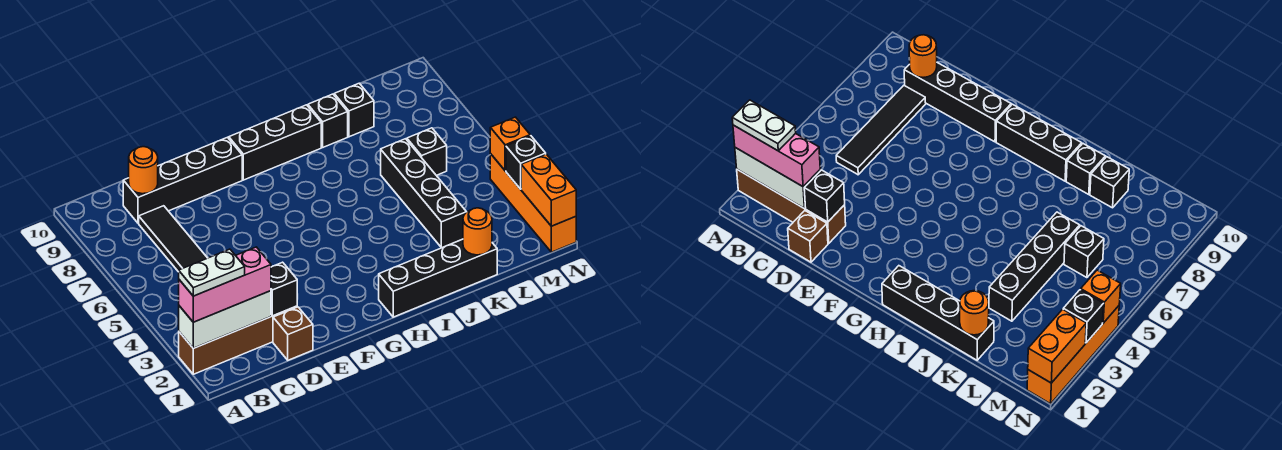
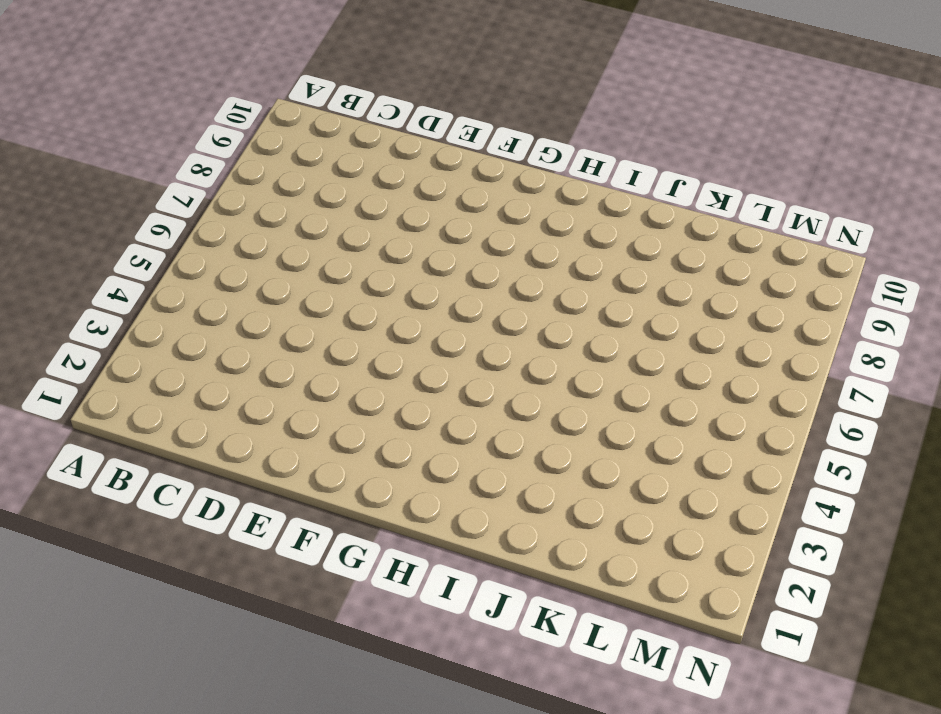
none -> brown brick A2:D2 level 1
none -> black tile C5:C8 level 1
none -> black brick C9:F9 level 1

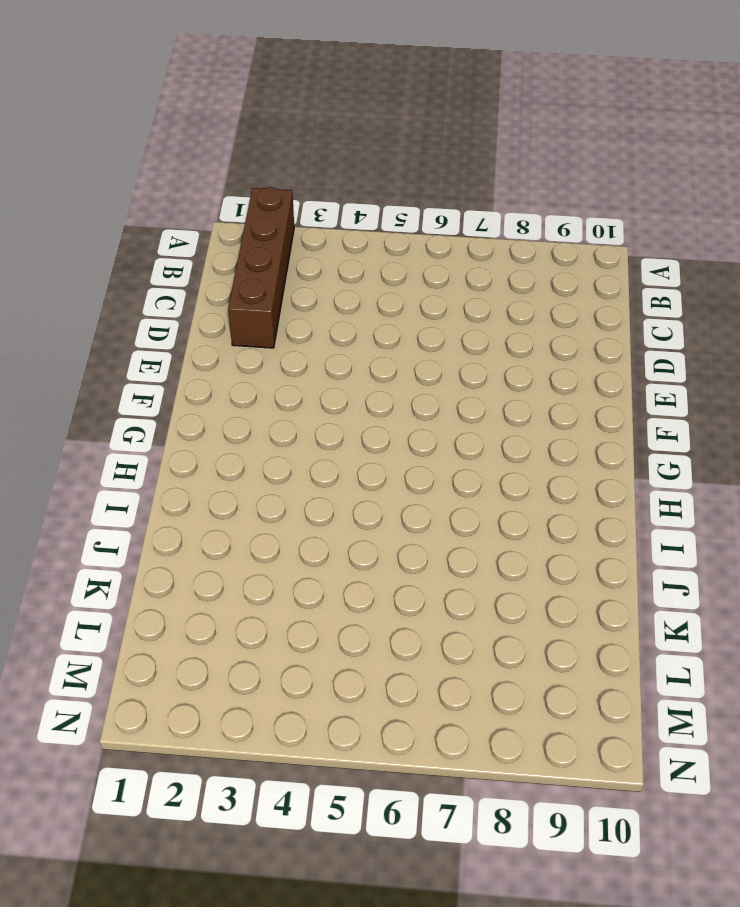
none -> black tile C5:C8 level 1
none -> black brick C9:F9 level 1
none -> brown brick D1 level 1

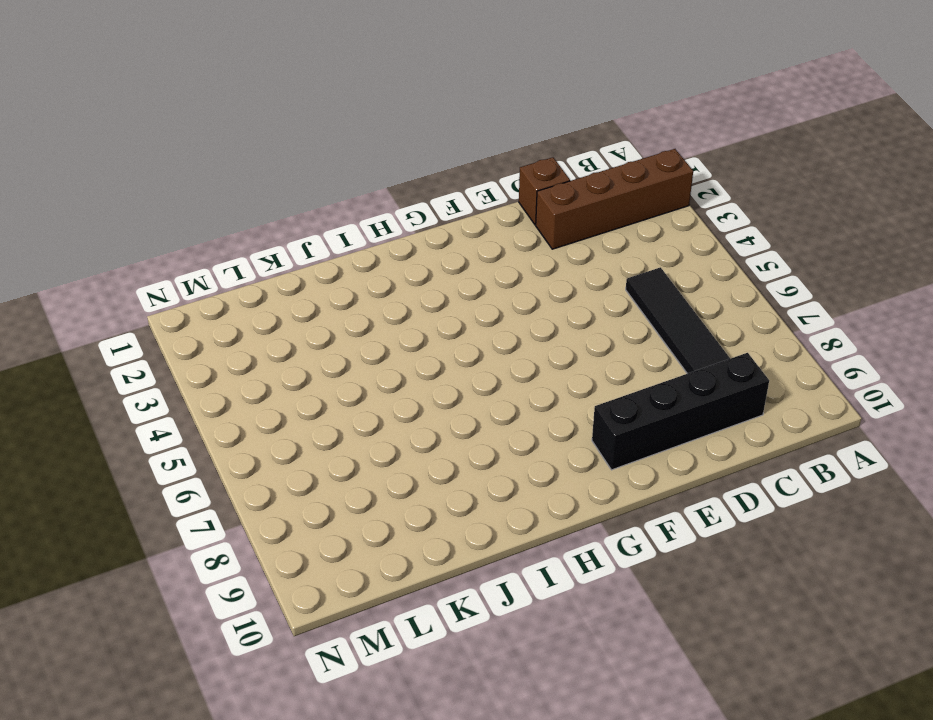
none -> black brick G9:I9 level 1
none -> black brick H1:K1 level 1
none -> black brick J9 level 1

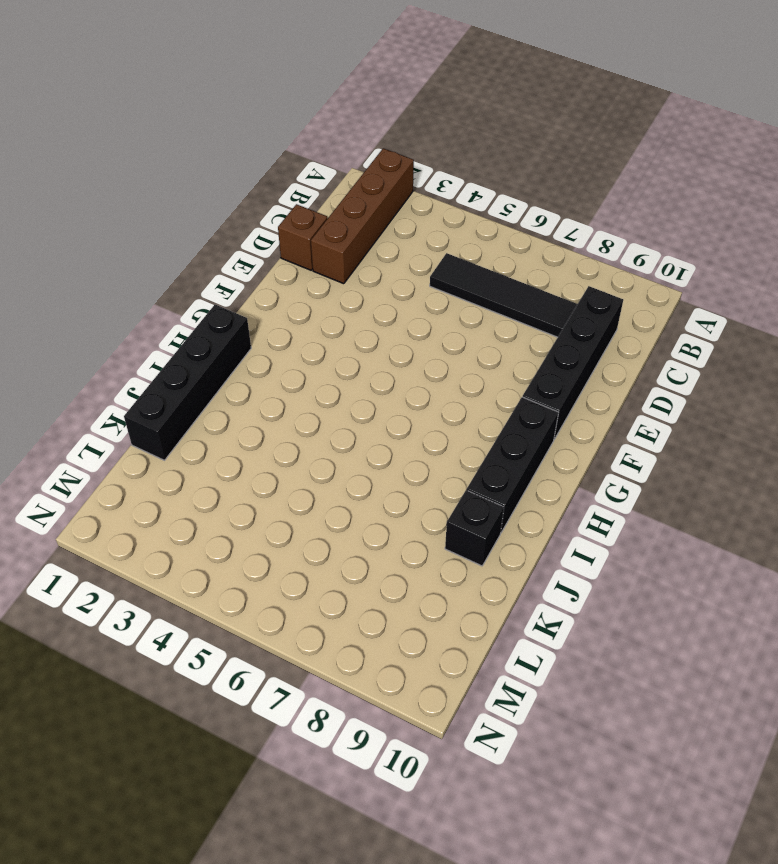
none -> black brick K3:K6 level 1
none -> black brick K9 level 1
none -> black brick L6 level 1

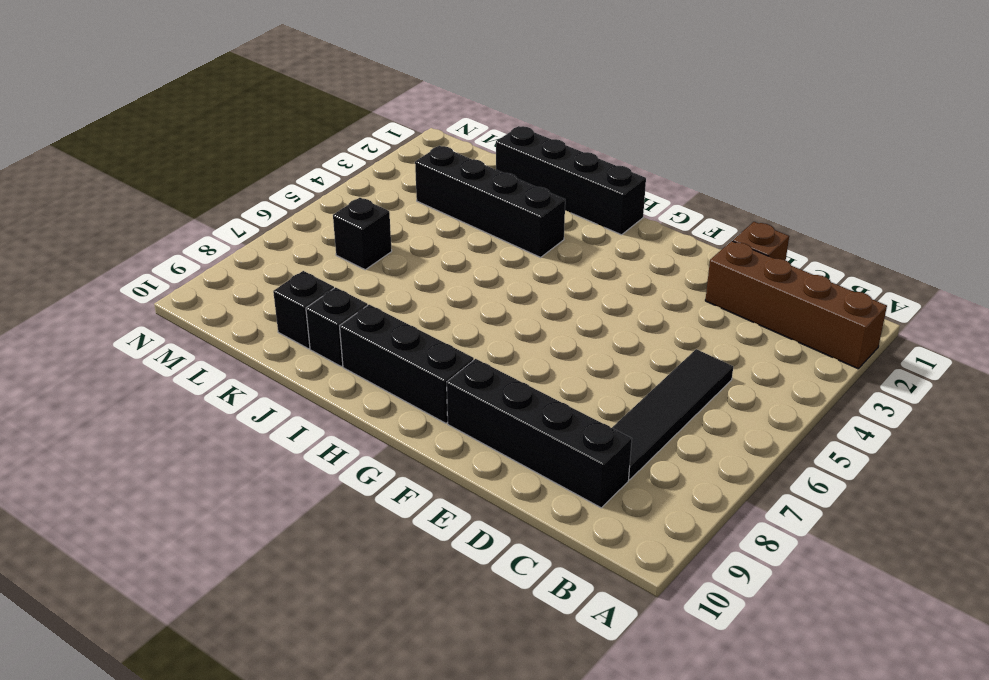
black brick I3:L3 level 1 -> black brick K3:K6 level 1
none -> orange brick N1:N4 level 1
none -> white brick A2:C2 level 2
none -> orange round brick C9 level 2

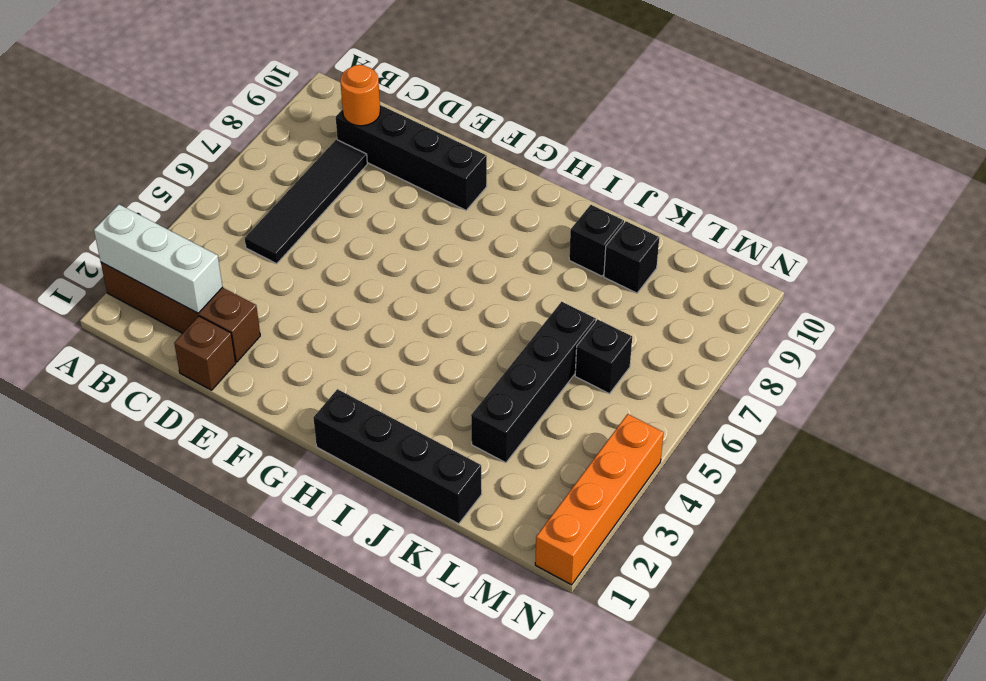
none -> black brick G9:I9 level 1
none -> black brick D2 level 2
none -> orange round brick K1 level 2

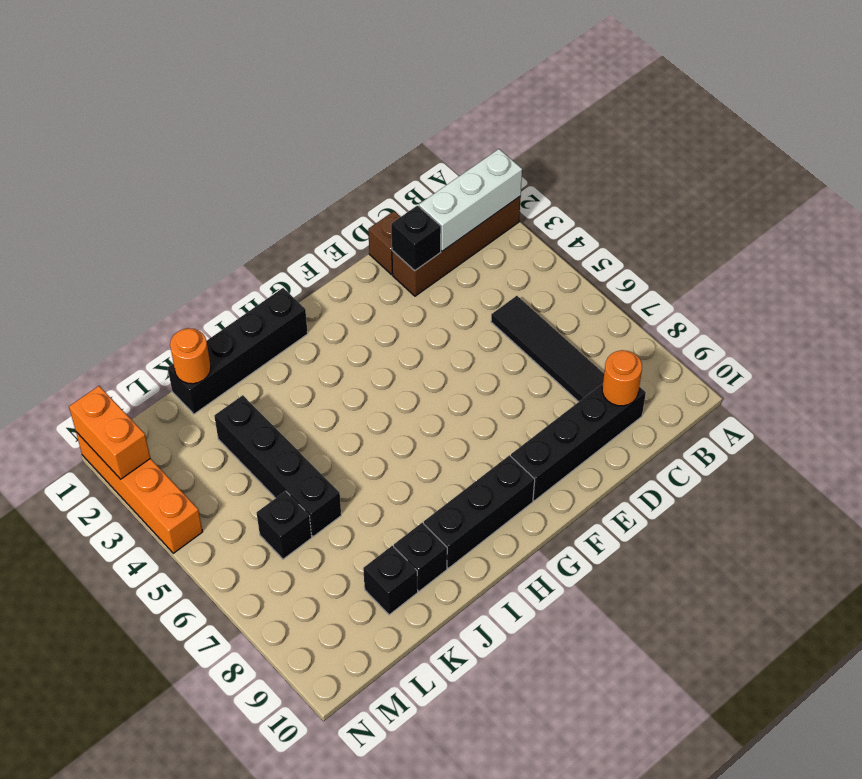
none -> black brick N3 level 2
none -> orange brick N4 level 2
none -> pink brick A2:C2 level 3

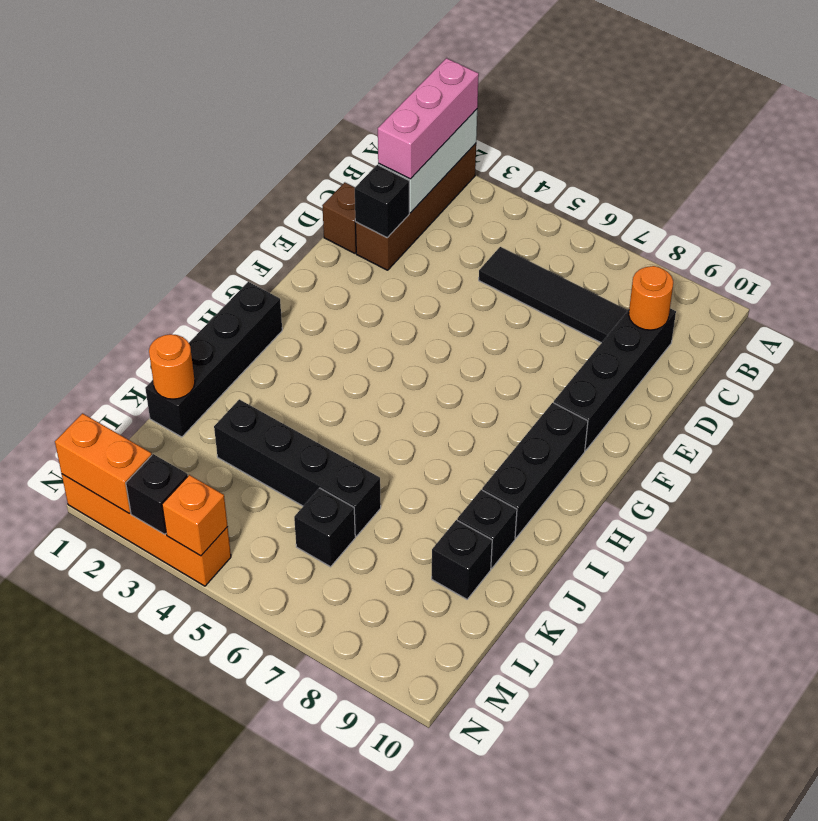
none -> white plate A2:B2 level 4

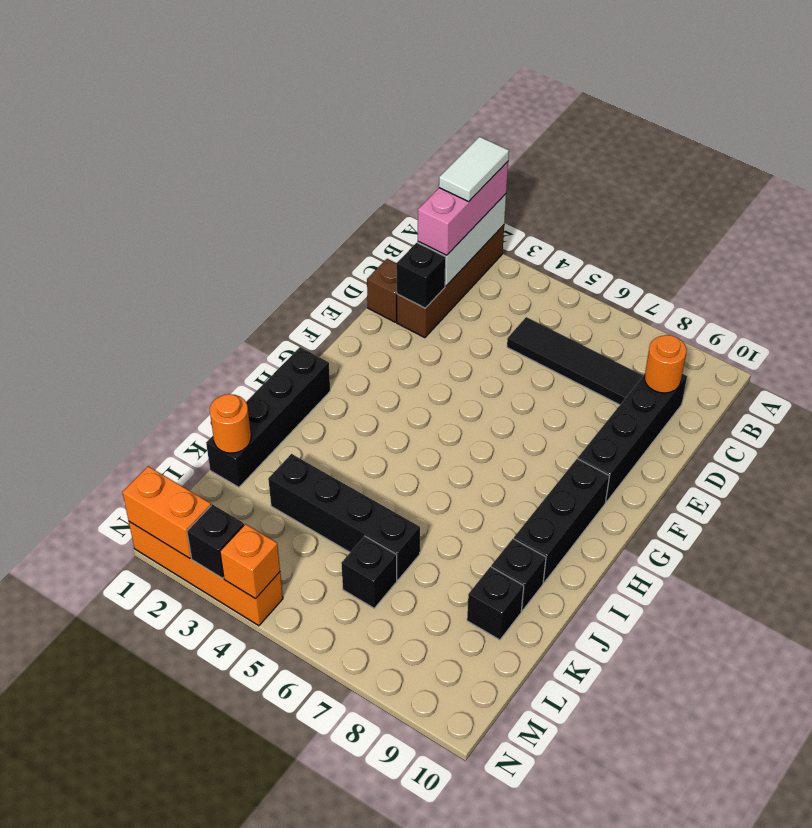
white tile A2:B2 level 4 -> white plate A2:B2 level 4

